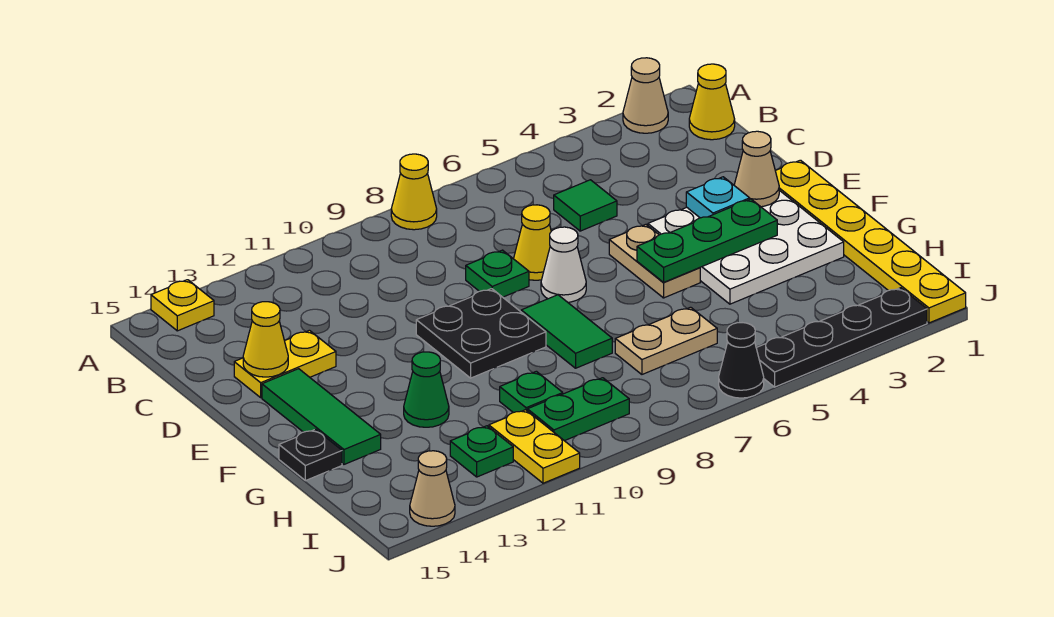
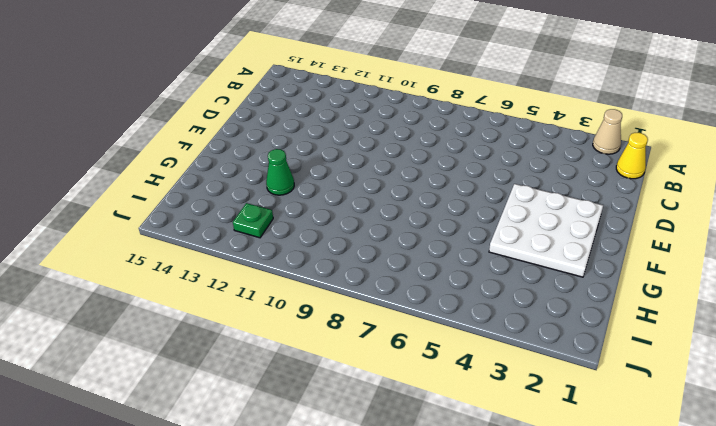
none -> yellow cone A8 level 1
none -> yellow plate A14 level 1
none -> green tile C5 level 1

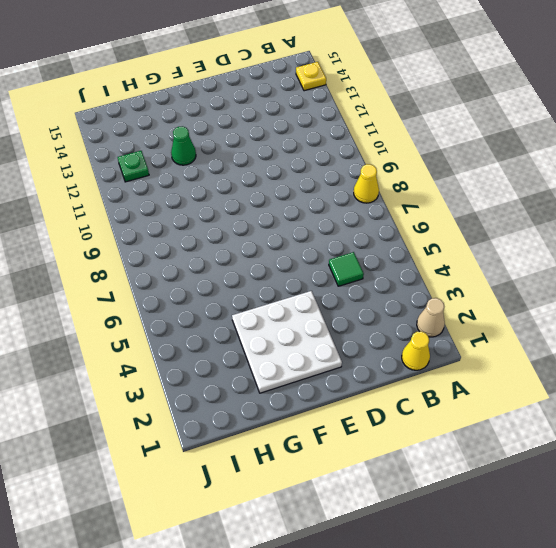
none -> yellow cone D7 level 1
none -> green plate D8 level 1
none -> yellow plate D13:D14 level 1

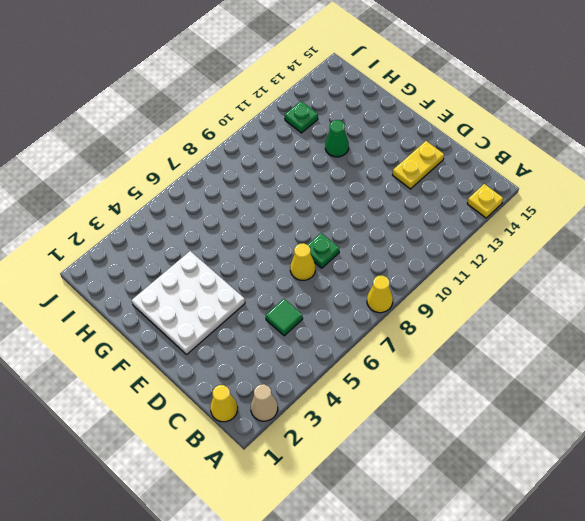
none -> yellow plate E1:J1 level 1
none -> tan plate E5:F5 level 1
none -> white cone E7 level 1

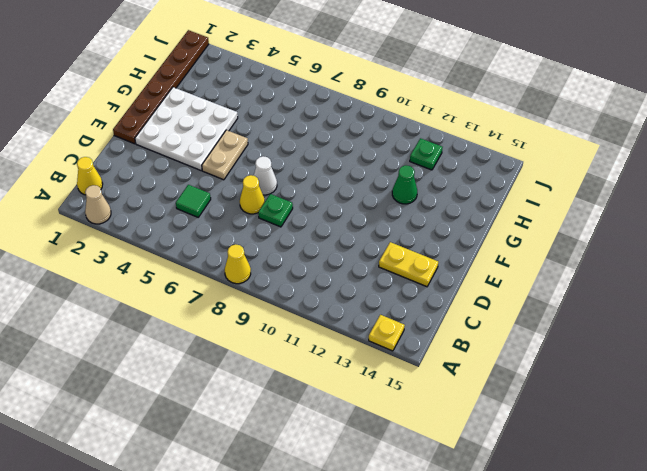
brown plate E1:J1 level 1 -> yellow plate E1:J1 level 1
none -> black plate E9:F10 level 1
none -> green tile E14:G14 level 1
none -> green tile F8:G8 level 1

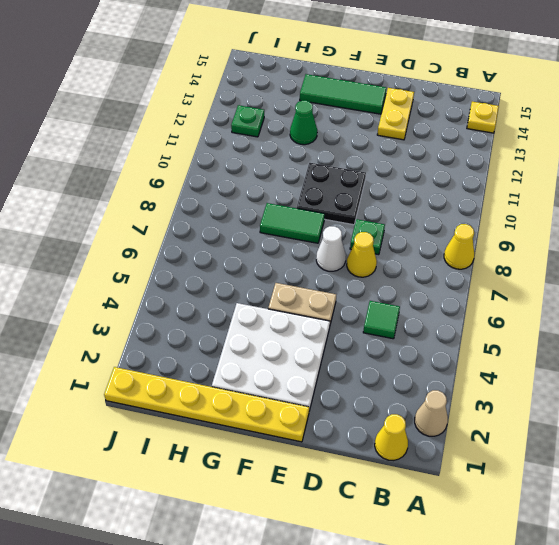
none -> black plate G15 level 1
none -> tan plate H6:H7 level 1
none -> green plate H10 level 1

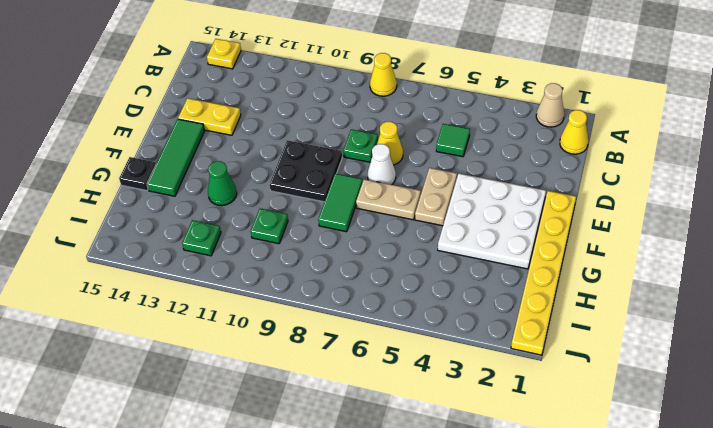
tan plate F6:F7 level 1 -> tan plate H6:H7 level 1
none -> green plate I9:I10 level 1
none -> yellow plate I11:J11 level 1
none -> black plate J2:J5 level 1

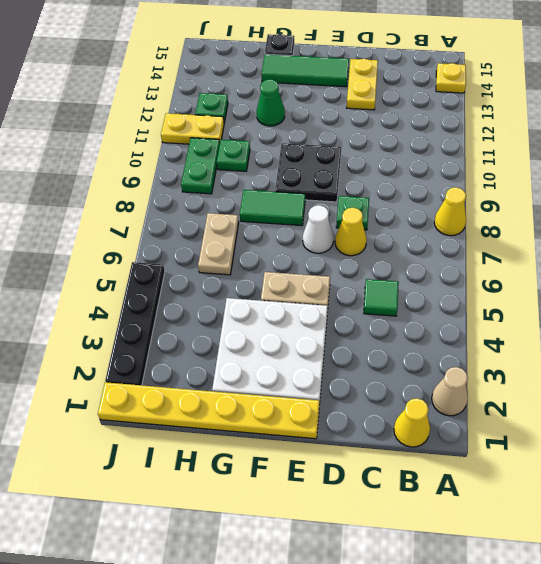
none -> black cone J6 level 1
none -> tan cone J14 level 1
none -> yellow cone D14 level 2

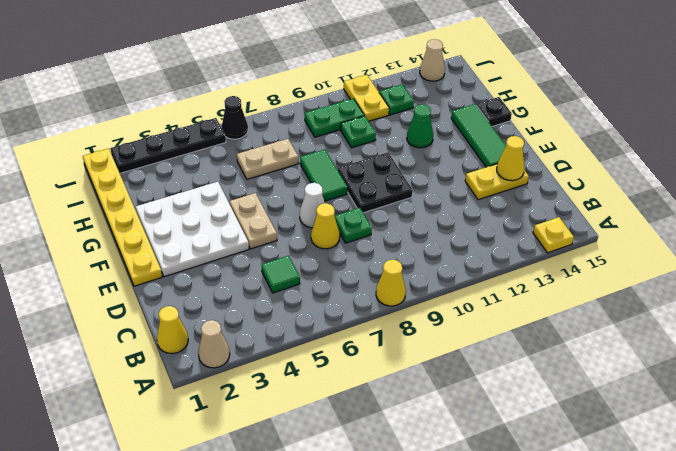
none -> tan cone E2 level 2
none -> cyan plate E3 level 2
none -> green plate F3:F5 level 2

